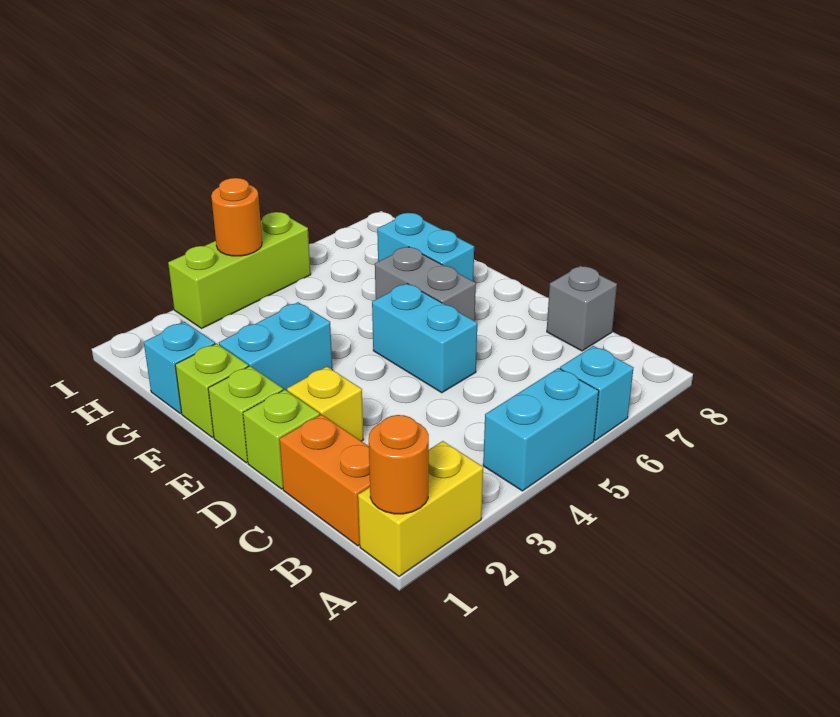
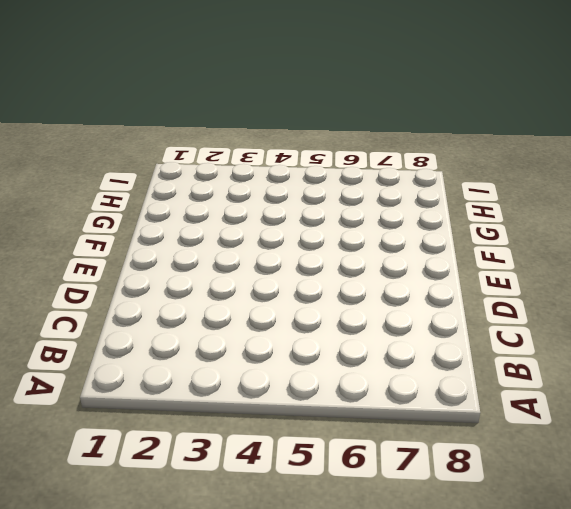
none -> yellow brick A1:A2 level 1
none -> cyan brick A4:A5 level 1
none -> cyan brick A6 level 1

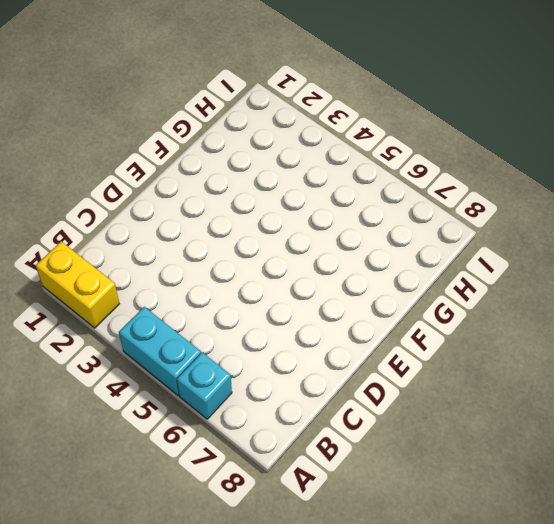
none -> orange brick B1:C1 level 1
none -> grey brick C8 level 1
none -> lime brick D1 level 1

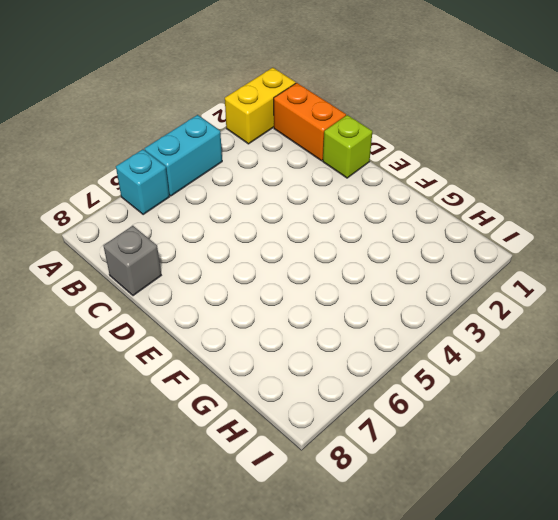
none -> yellow brick D2 level 1
none -> cyan brick D5:E5 level 1
none -> lime brick E1 level 1

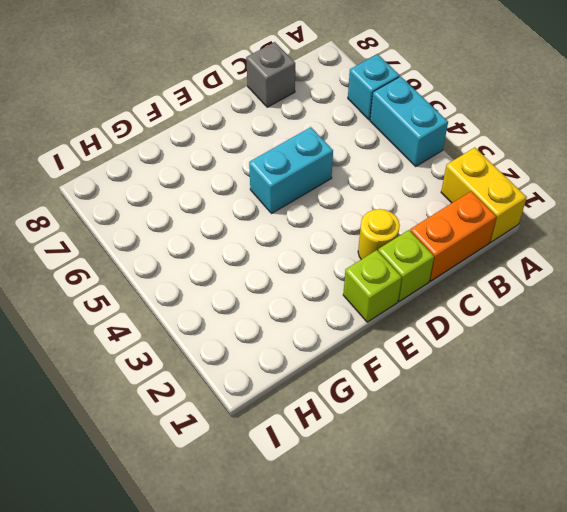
yellow round brick D2 level 1 -> yellow brick D2 level 1
none -> grey brick E6:F6 level 1
none -> lime brick F1 level 1
none -> cyan brick F2:F3 level 1

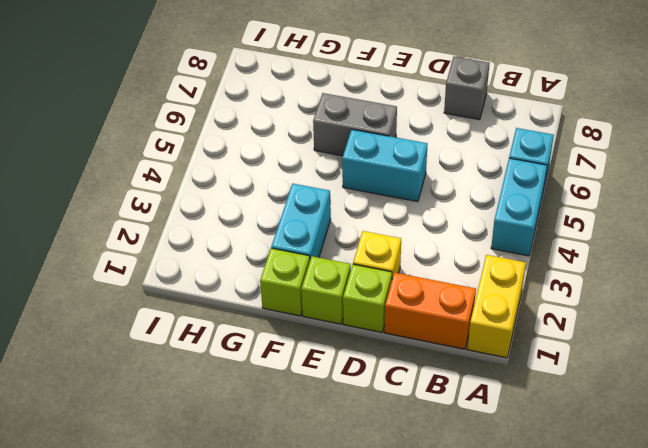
none -> cyan brick F7:G7 level 1
none -> cyan brick G1 level 1
none -> lime brick I3:I5 level 1

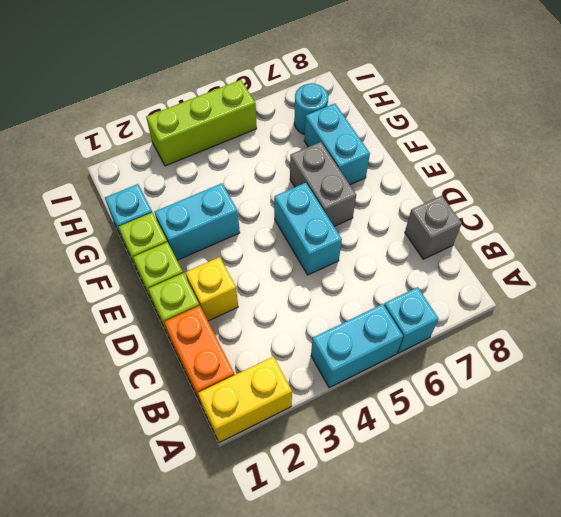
cyan round brick H7 level 1 -> none
none -> orange round brick A1 level 2
none -> orange round brick I4 level 2

